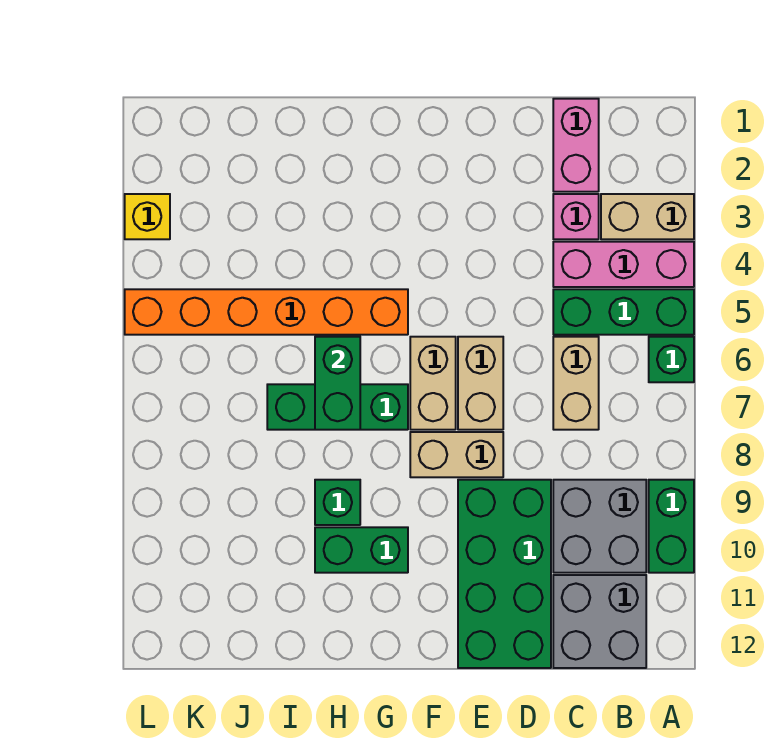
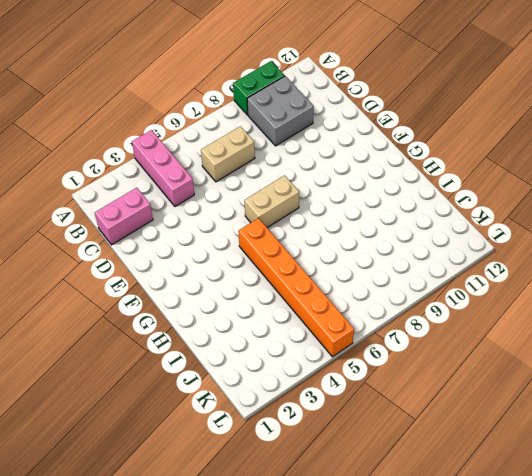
none -> tan brick A3:B3 level 1
none -> green brick A5:C5 level 1
none -> green brick A6 level 1

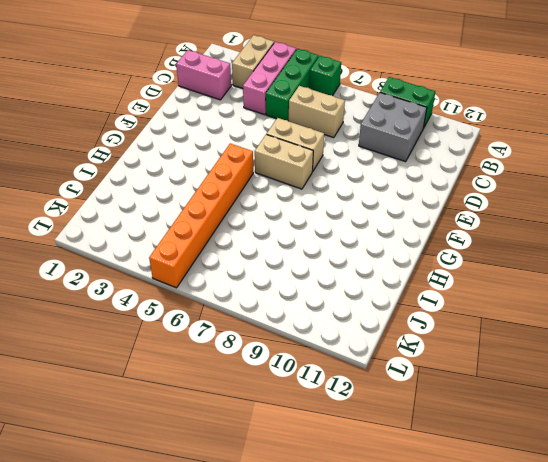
none -> grey brick B11:C12 level 1
none -> pink brick C3 level 1
none -> green brick D9:E12 level 1

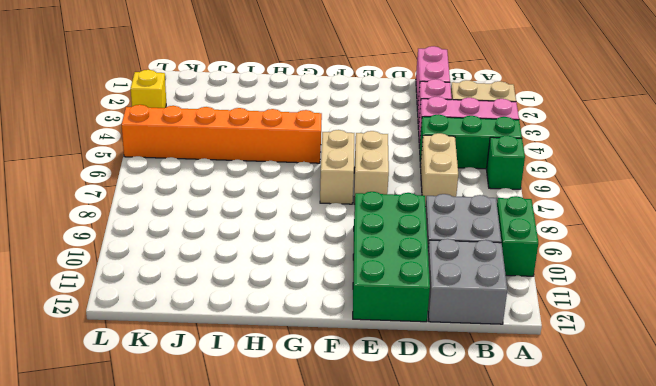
none -> tan brick E8:F8 level 1
none -> green brick G7:I7 level 1
none -> green brick G10:H10 level 1

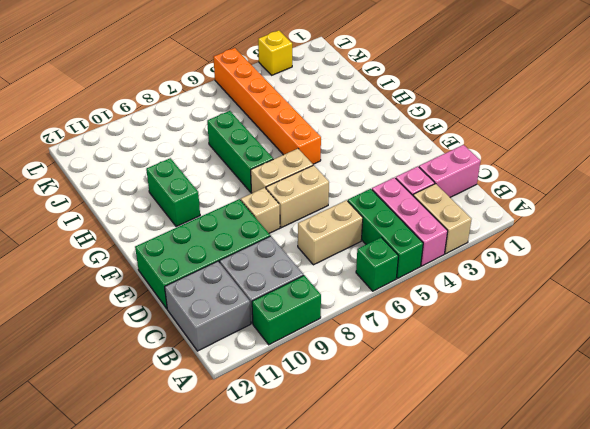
tan brick E8 level 1 -> tan brick E8:F8 level 1
none -> green brick H9 level 1
none -> green brick H6:H7 level 2

